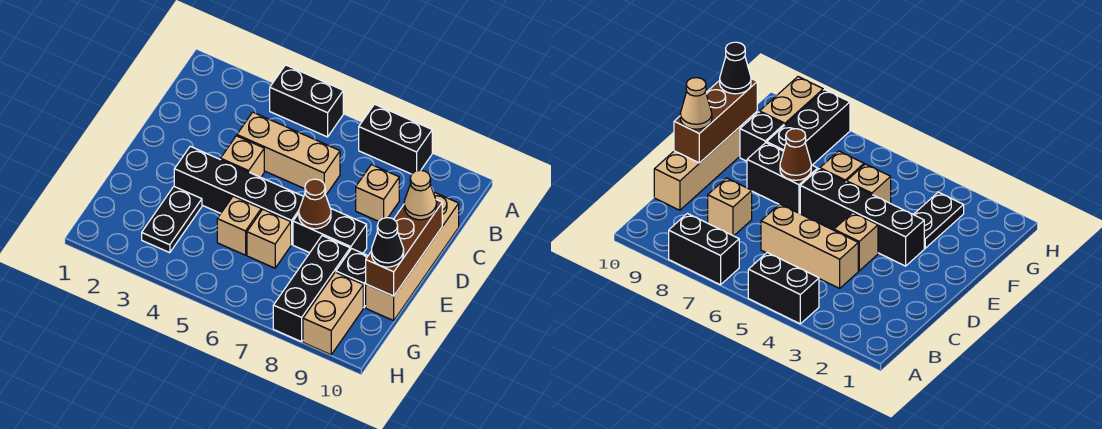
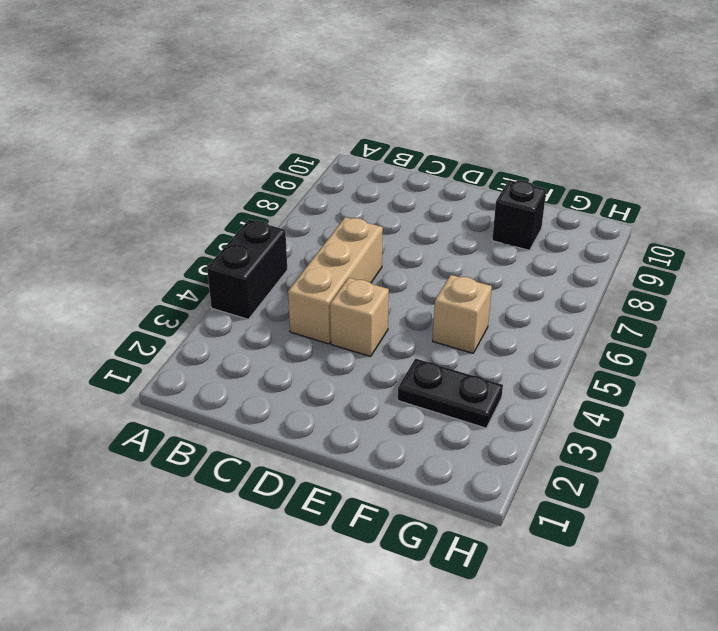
none -> black brick A7:A8 level 1
none -> tan brick C8 level 1
none -> tan brick C10:F10 level 1

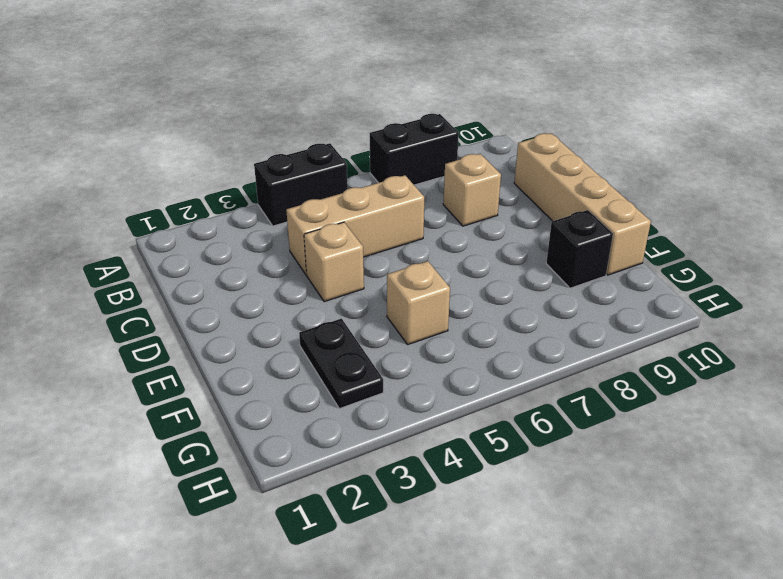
none -> black brick E3:E6 level 1
none -> black brick E7:E8 level 1
none -> tan brick F6 level 1

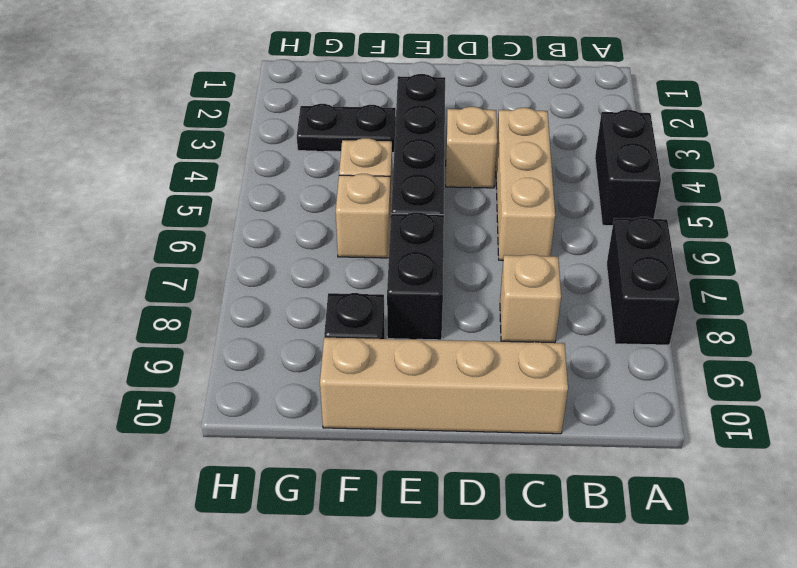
none -> black brick F8:H8 level 1
none -> tan brick G9:H9 level 1
none -> brown brick D10:F10 level 2

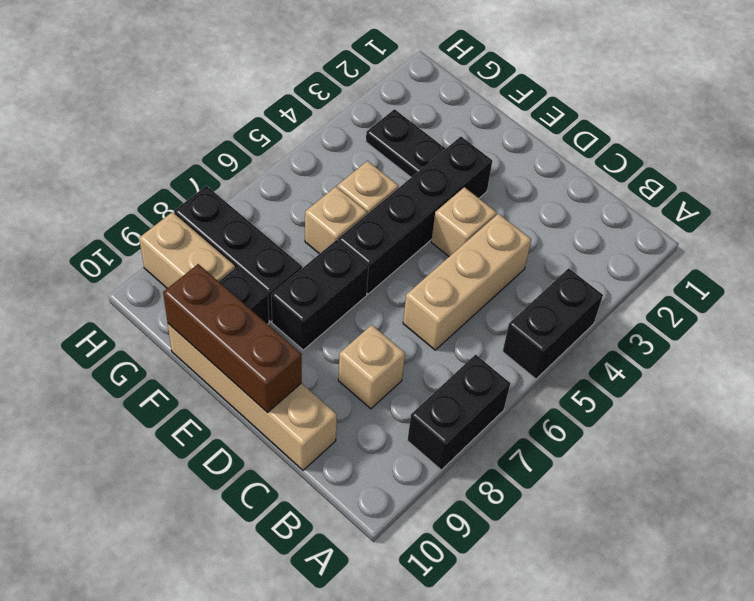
none -> brown cone E7 level 2
none -> tan cone D10 level 3
none -> black cone F10 level 3

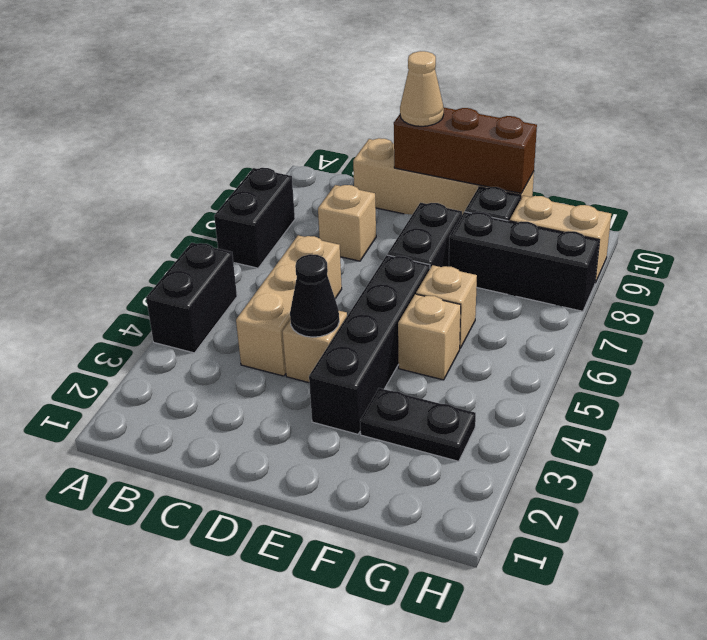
black cone D4 level 2 -> black cone F10 level 3
none -> brown cone E7 level 2

